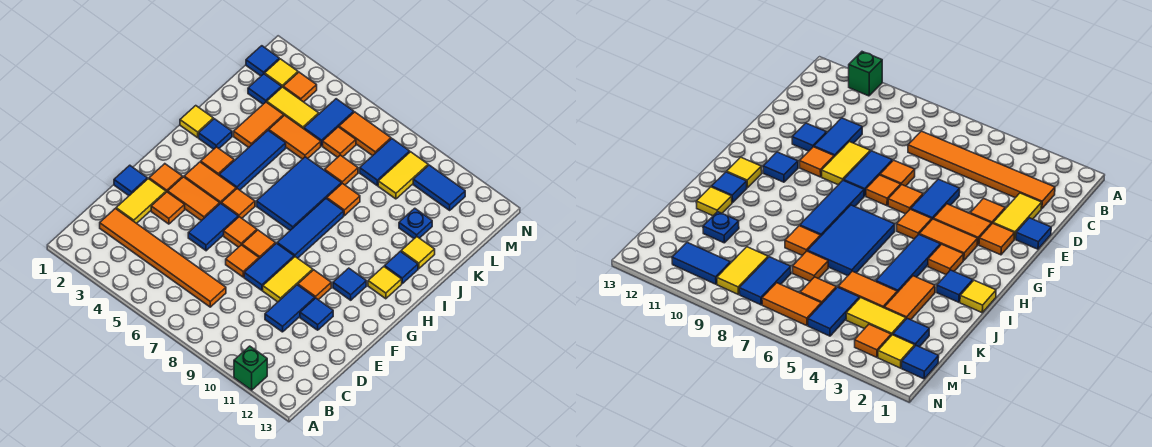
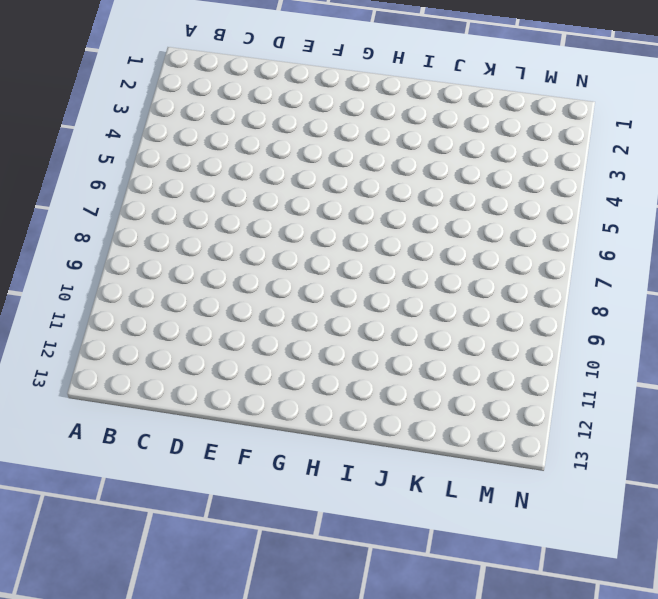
none -> green brick A11 level 1
none -> orange tile C2:C7 level 1
none -> yellow tile D2:E2 level 1
none -> blue tile D10:E10 level 1

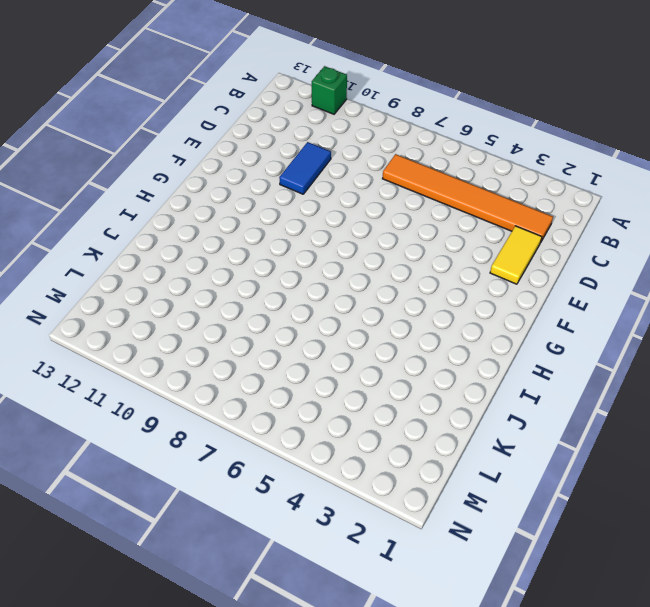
none -> blue tile E1 level 1
none -> orange tile E3 level 1
none -> blue tile E5:F5 level 1
none -> orange tile E7 level 1

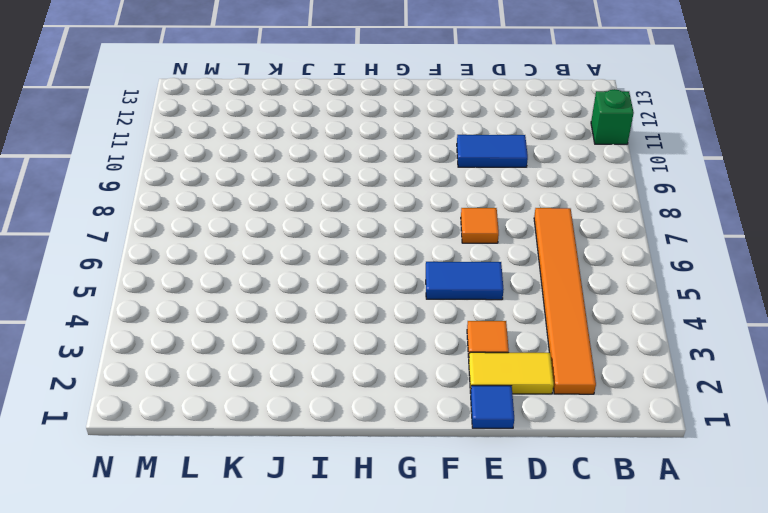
none -> blue tile E8:F8 level 1
none -> yellow tile E9:F9 level 1
none -> blue tile E11 level 1
none -> orange tile F2 level 1

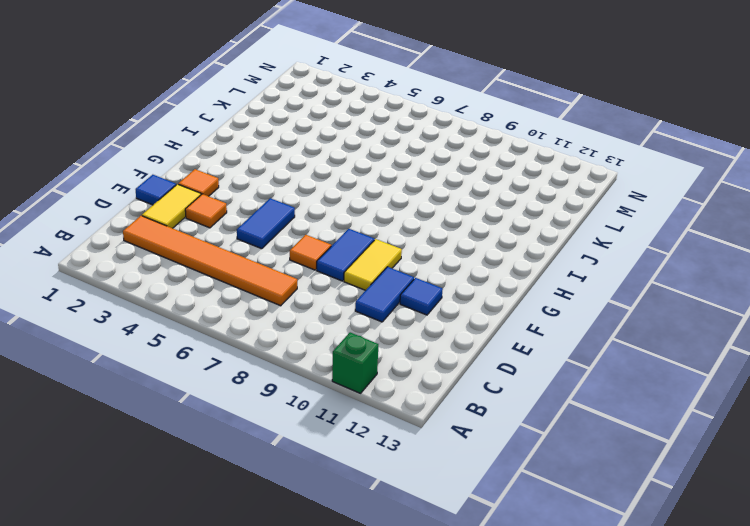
none -> orange tile F3:F4 level 1
none -> orange tile F6 level 1
none -> orange tile F7 level 1
none -> orange tile F10 level 1

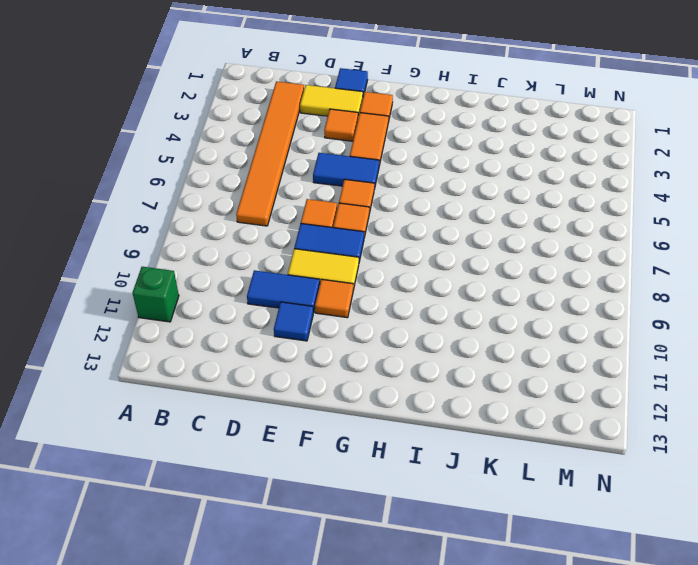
none -> orange tile G3:G4 level 1
none -> orange tile G5 level 1
none -> blue tile G8:I8 level 1
none -> blue tile G11 level 1

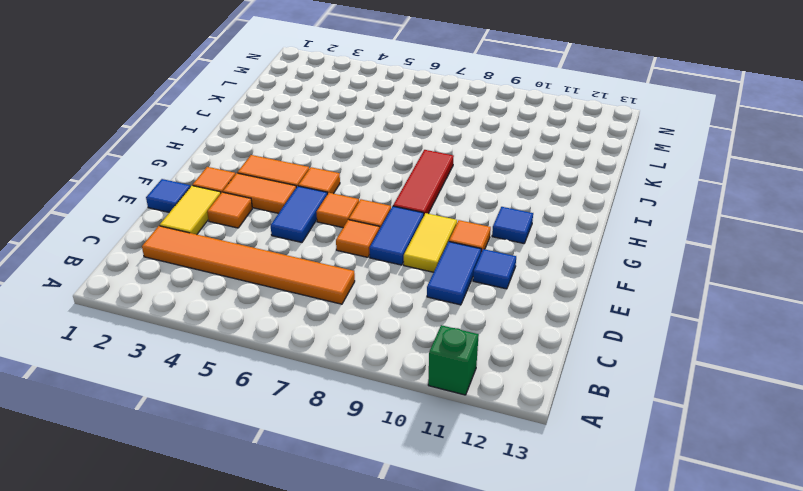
red tile G8:I8 level 1 -> blue tile G8:I8 level 1
none -> orange tile H3 level 1
none -> blue tile H4:J4 level 1
none -> blue tile H6:J7 level 1
none -> yellow tile H12 level 1

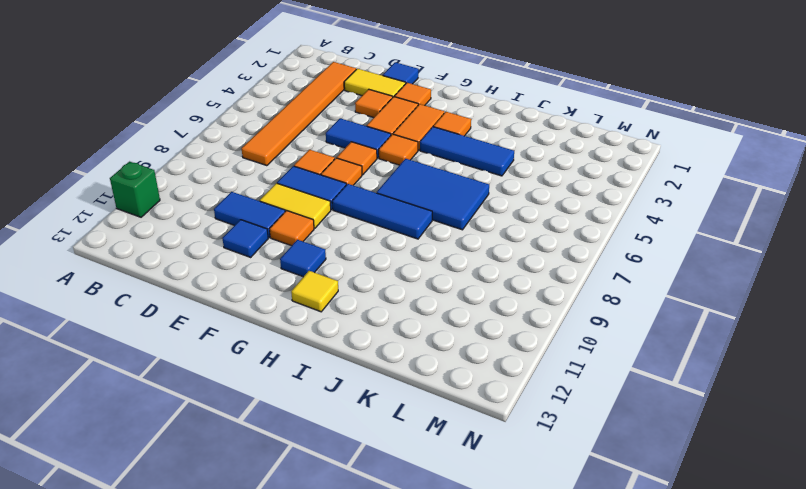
none -> yellow tile I1 level 1
none -> blue tile I2 level 1
none -> blue tile I12 level 1
none -> orange tile J3:K3 level 1

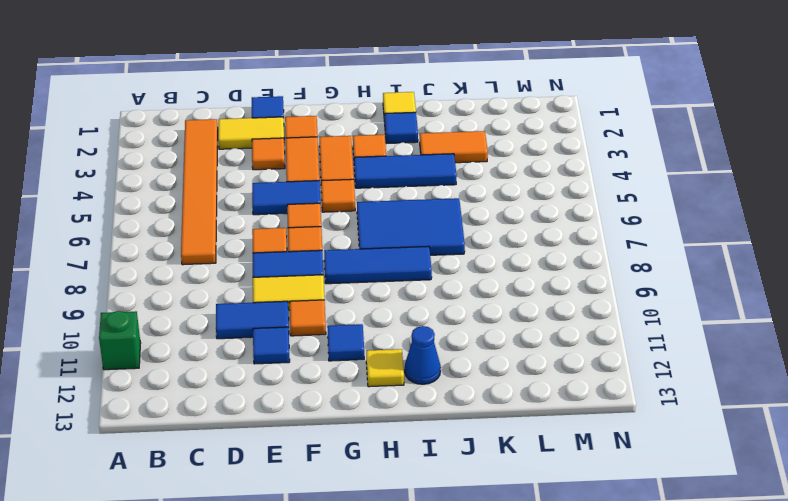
blue cone I12 level 1 -> blue tile I12 level 1
none -> orange tile J8 level 1
none -> yellow tile J12 level 1
none -> orange tile K4:K5 level 1
none -> orange tile K7 level 1

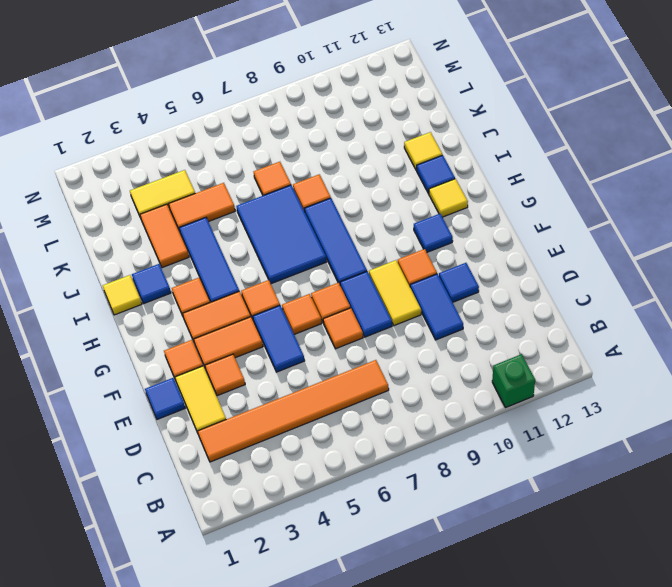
none -> blue plate K11 level 1
none -> blue tile L2 level 1
none -> blue tile L5:M5 level 1
none -> orange tile L6 level 1

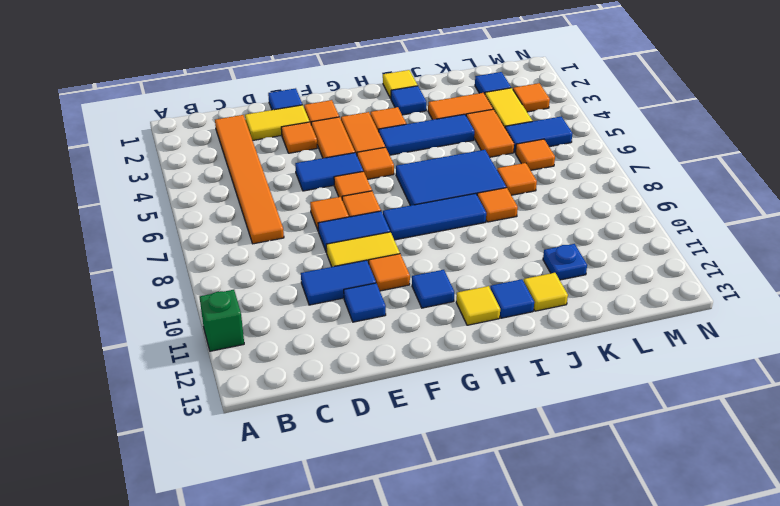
none -> blue tile L8:M8 level 1
none -> yellow tile L9:M9 level 1
none -> blue tile M1 level 1
none -> yellow tile M2 level 1

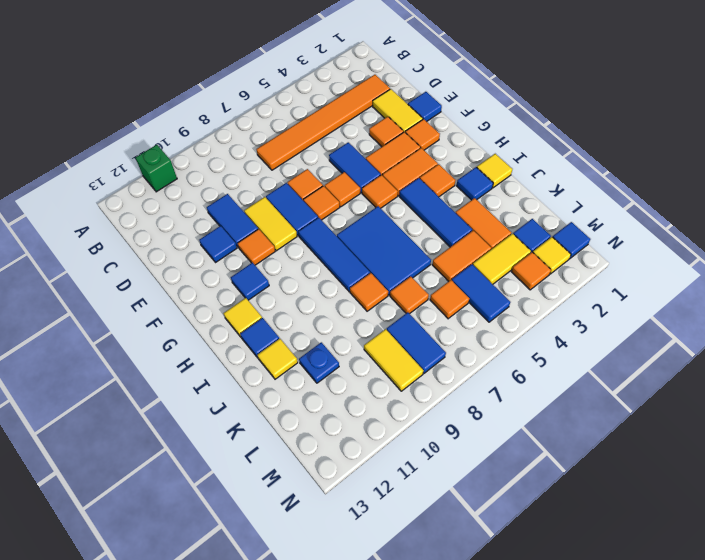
none -> orange tile M6:M7 level 1
none -> blue tile M10:M11 level 1

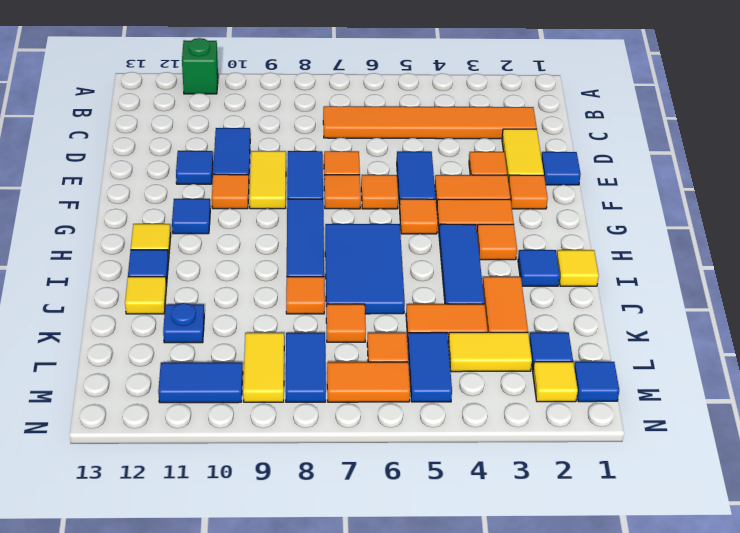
none -> orange tile M3 level 1

